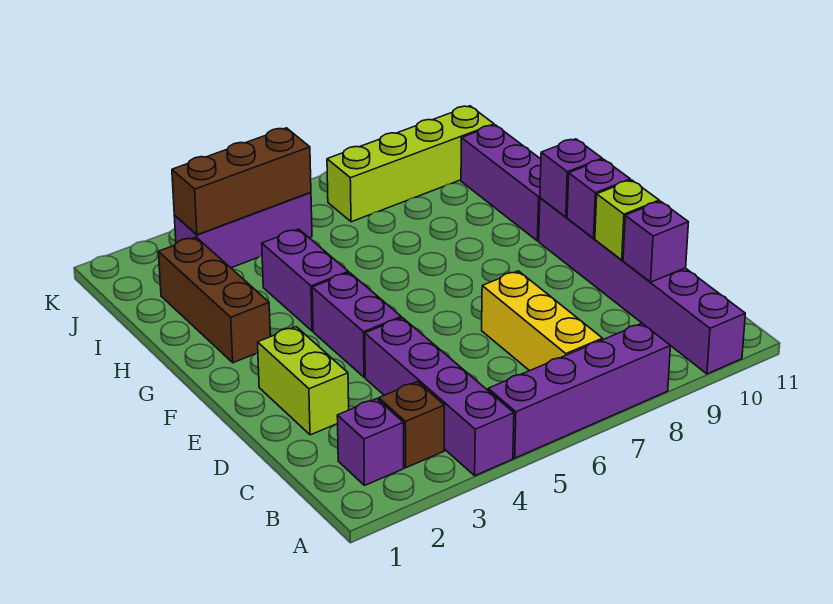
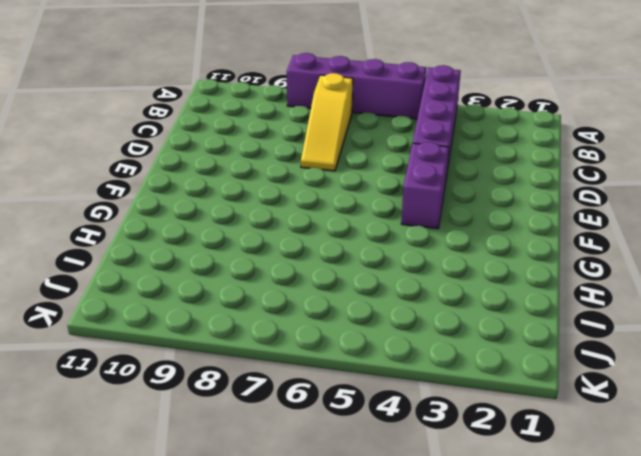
yellow slope B7:D7 level 1 top B -> yellow brick B7:D7 level 1
none -> purple brick A10:F10 level 1
none -> purple brick B2 level 1
none -> brown brick B3 level 1

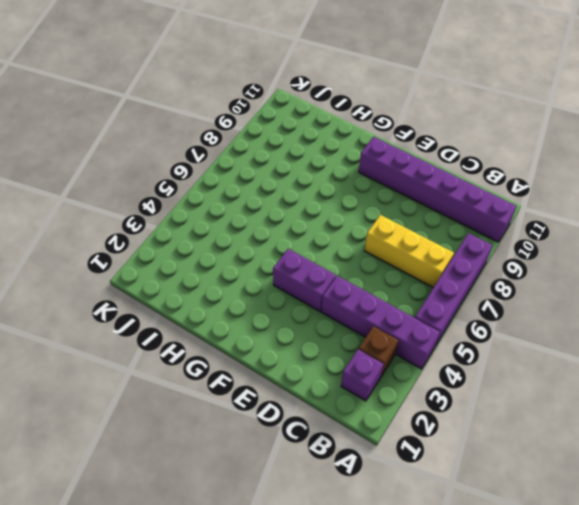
none -> lime brick D2:E2 level 1
none -> brown brick G2:I2 level 1
none -> purple brick G4:H4 level 1

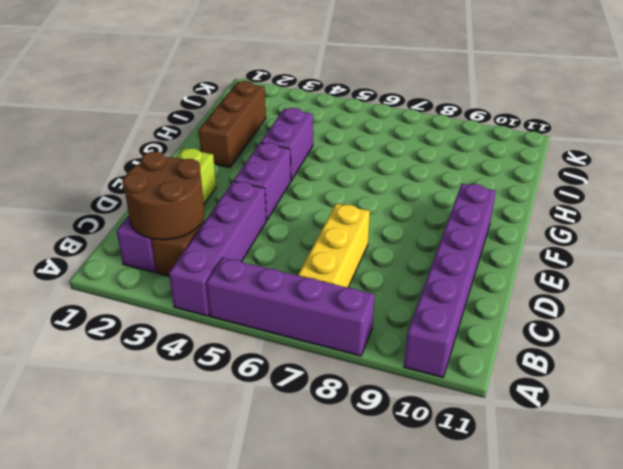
brown round brick B2:C3 level 2 -> none
none -> purple brick G10:I10 level 1
none -> purple brick J3:J5 level 1
none -> lime brick J7:J10 level 1

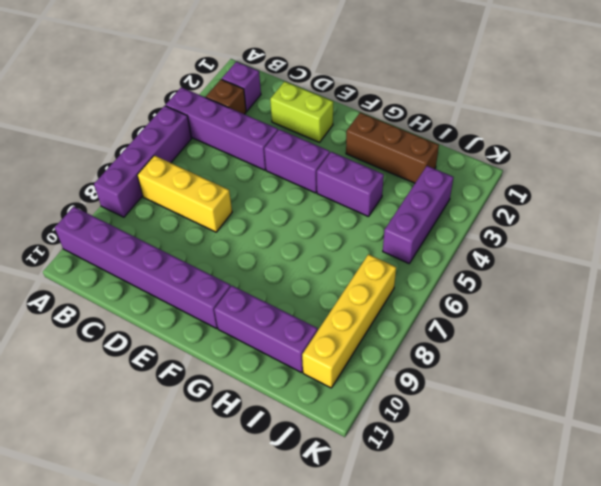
yellow brick J7:J10 level 1 -> lime brick J7:J10 level 1
none -> purple brick C10 level 2
none -> lime brick D10 level 2
none -> purple brick E10 level 2

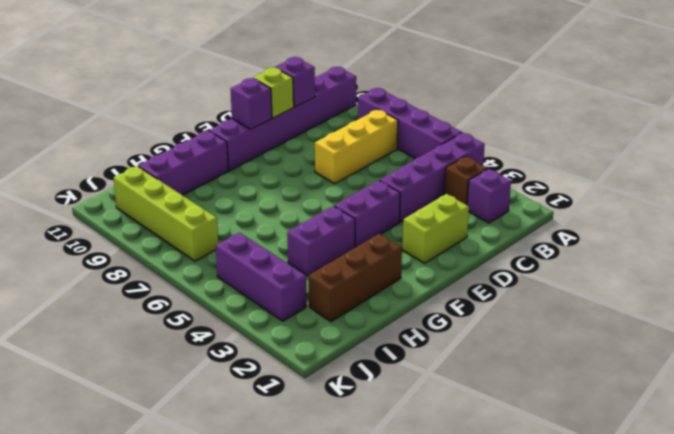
none -> purple brick F10 level 2
none -> brown brick J3:J5 level 2

